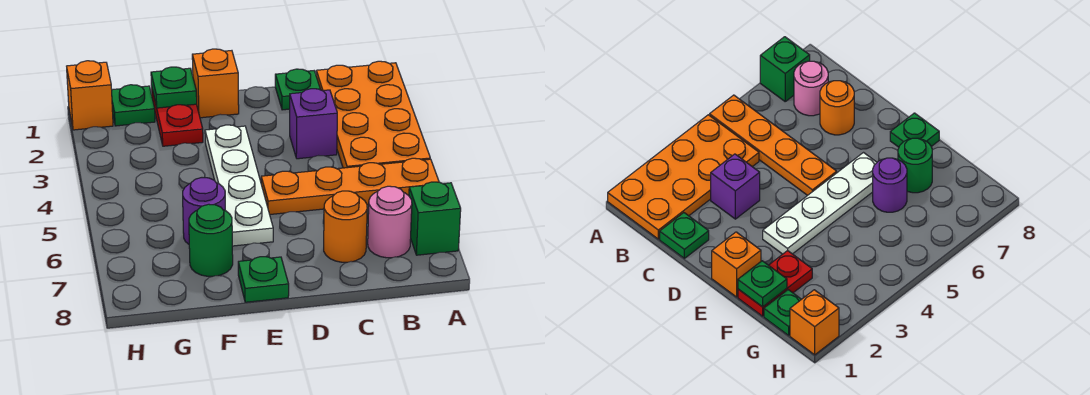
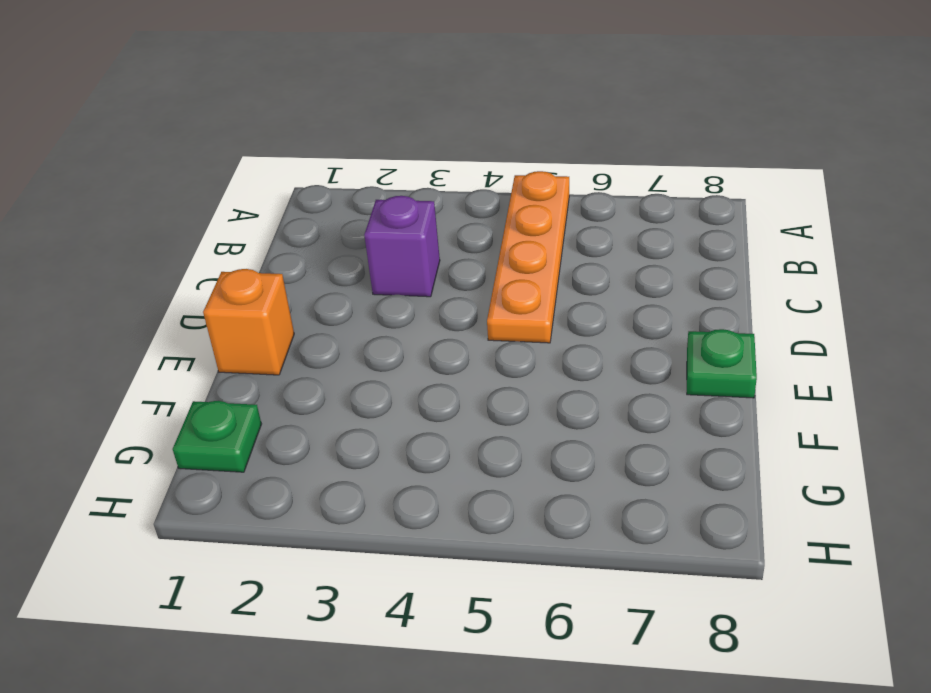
none -> orange plate A1:B4 level 1
none -> green brick A7 level 1
none -> pink round brick B7 level 1

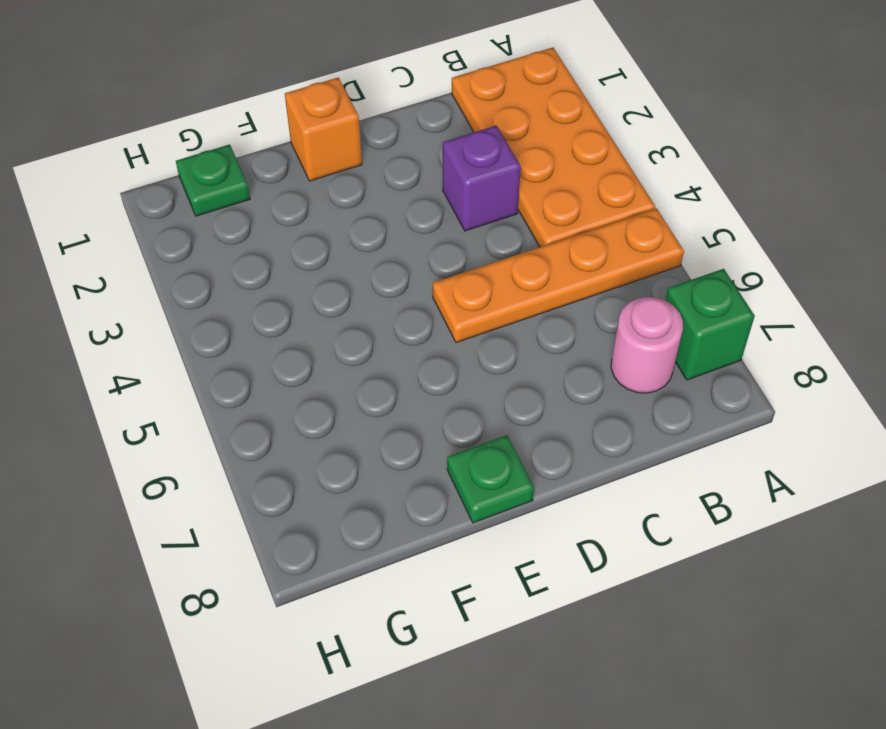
none -> green plate C1 level 1
none -> orange round brick C7 level 1
none -> white plate E3:E6 level 1

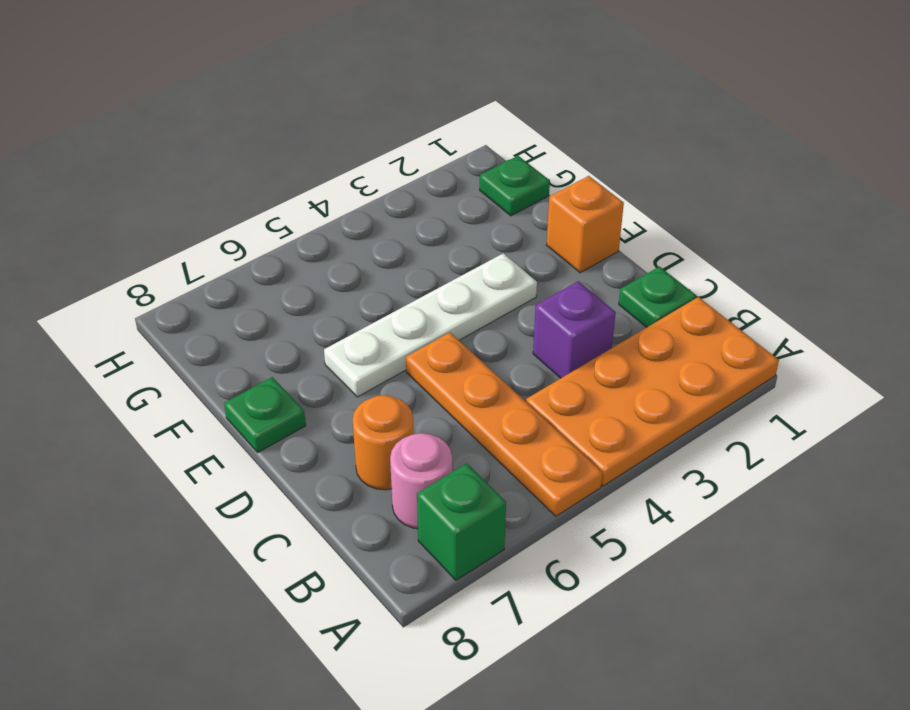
none -> red plate F1:F2 level 1
none -> purple round brick F6 level 1
none -> green round brick F7 level 1

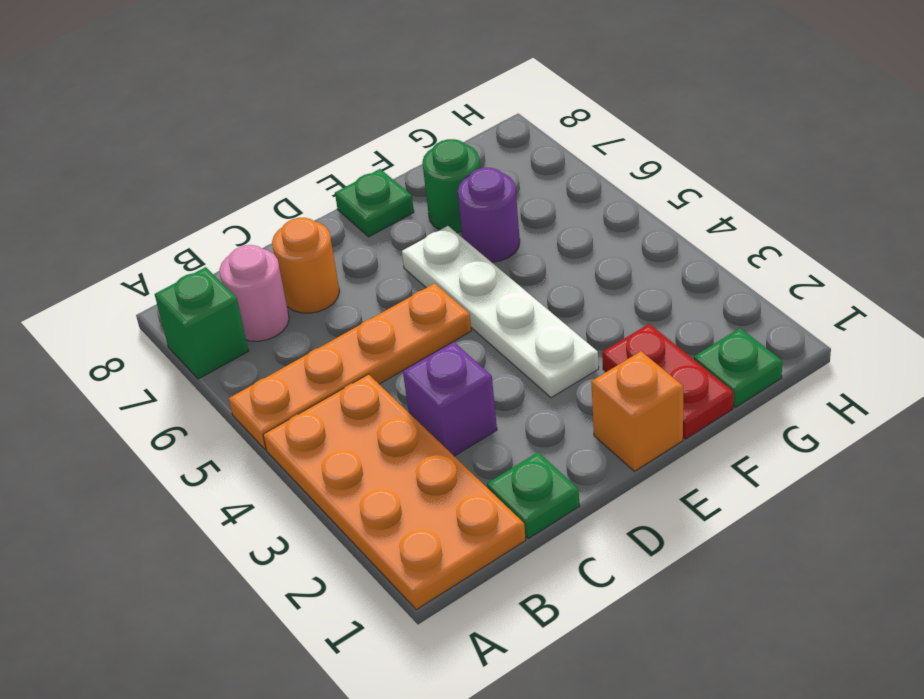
none -> orange brick H1 level 1
none -> green plate F1 level 2

